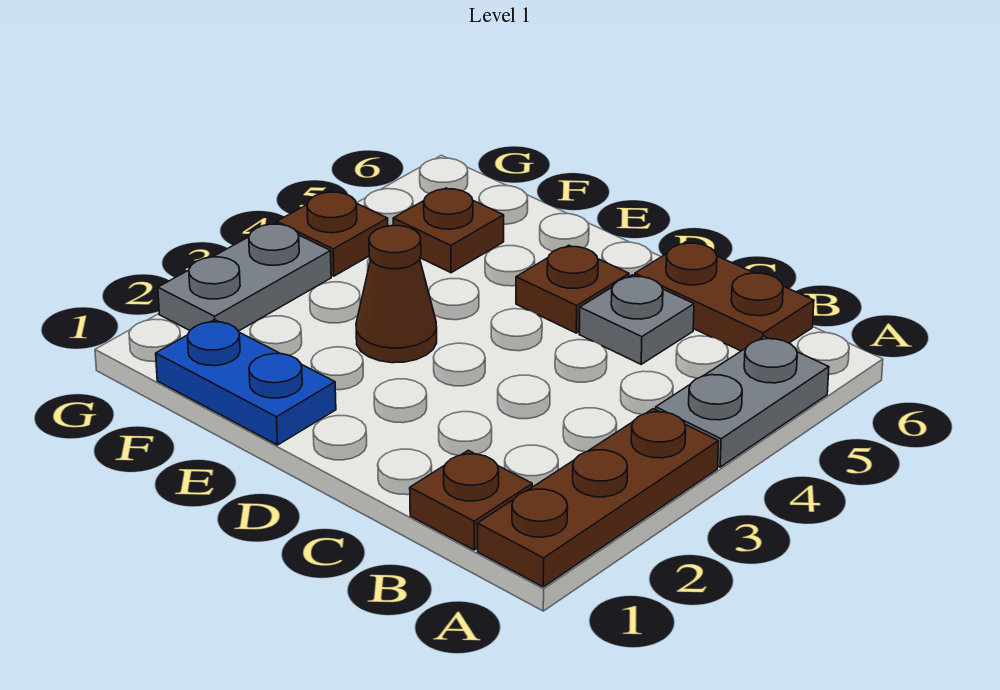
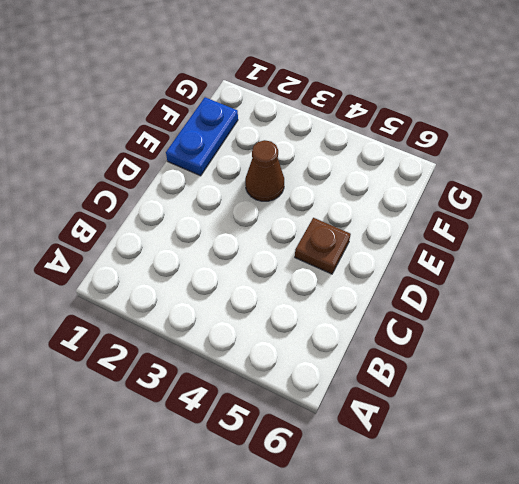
none -> brown plate A1:A3 level 1
none -> grey plate A4:A5 level 1

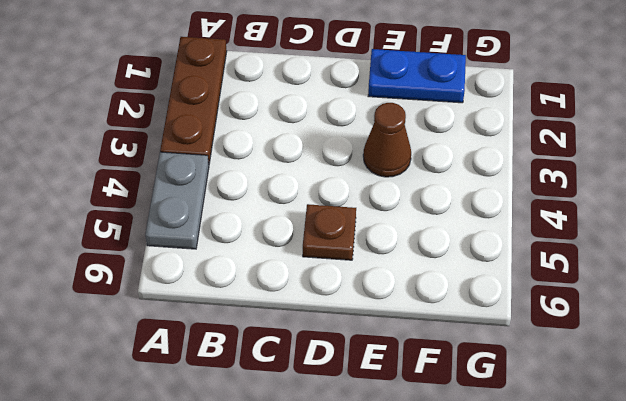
none -> brown plate B1 level 1
none -> brown plate B6:C6 level 1

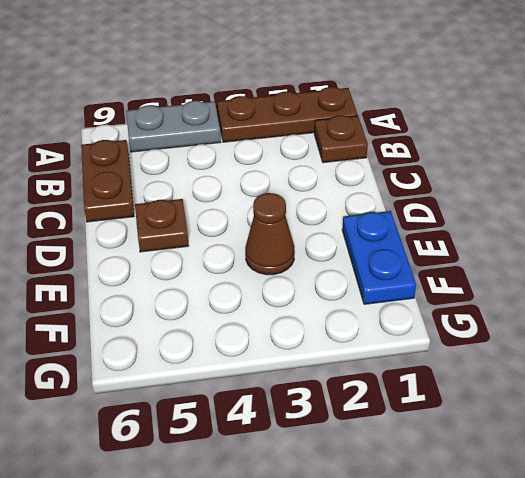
none -> grey plate C5 level 1
none -> brown plate F5 level 1

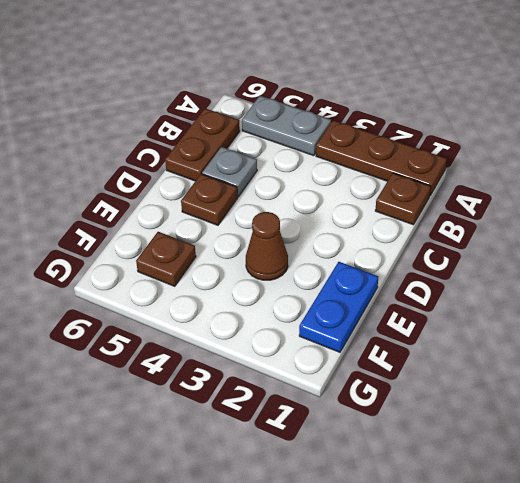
none -> grey plate G2:G3 level 1
none -> brown plate G4 level 1

